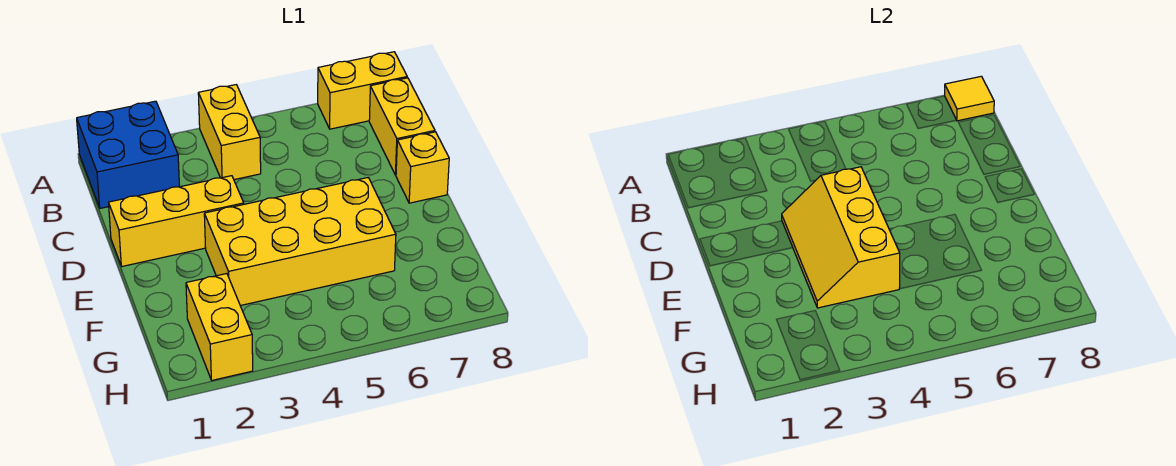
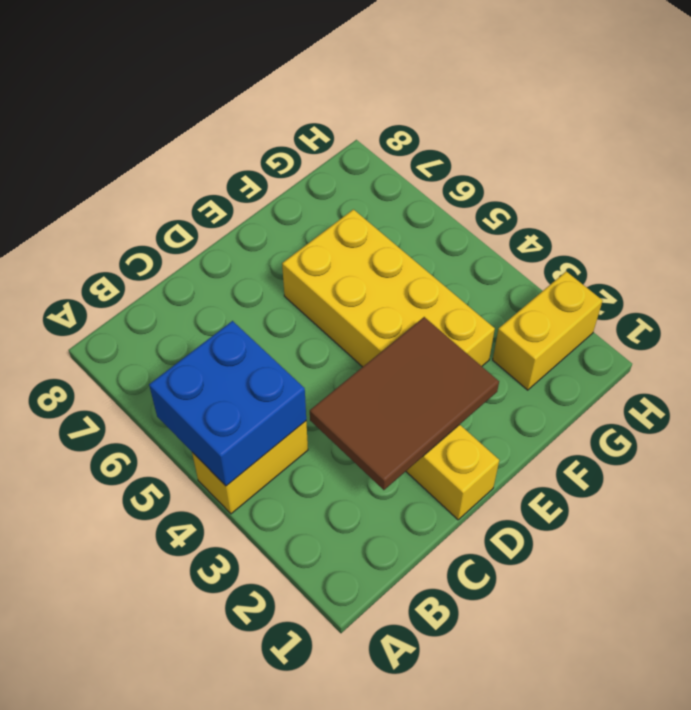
blue brick A4:B5 level 2 -> blue brick A1:B2 level 1
brown tile C2:E3 level 2 -> yellow slope D3:F4 level 2 top 4
none -> yellow brick A7:A8 level 1
none -> yellow brick B8:C8 level 1

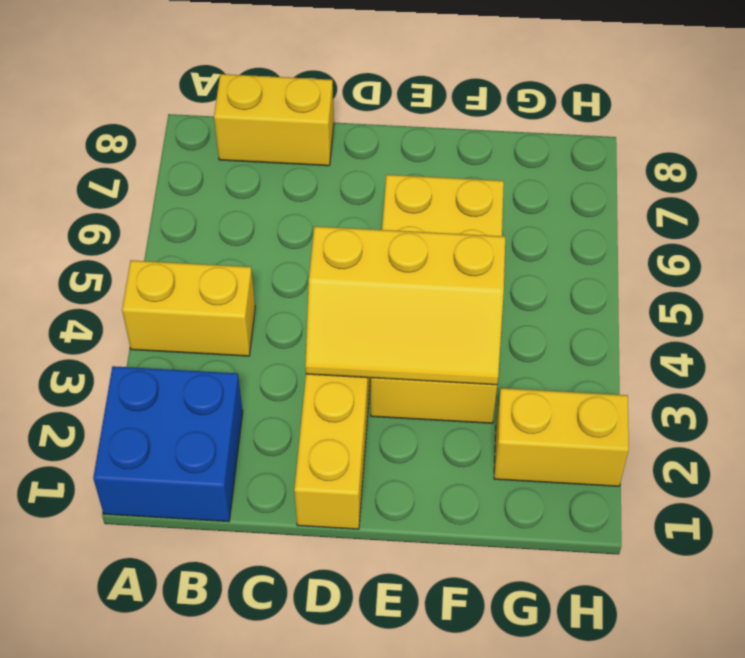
none -> yellow brick A7:A8 level 1
none -> yellow brick D8 level 1

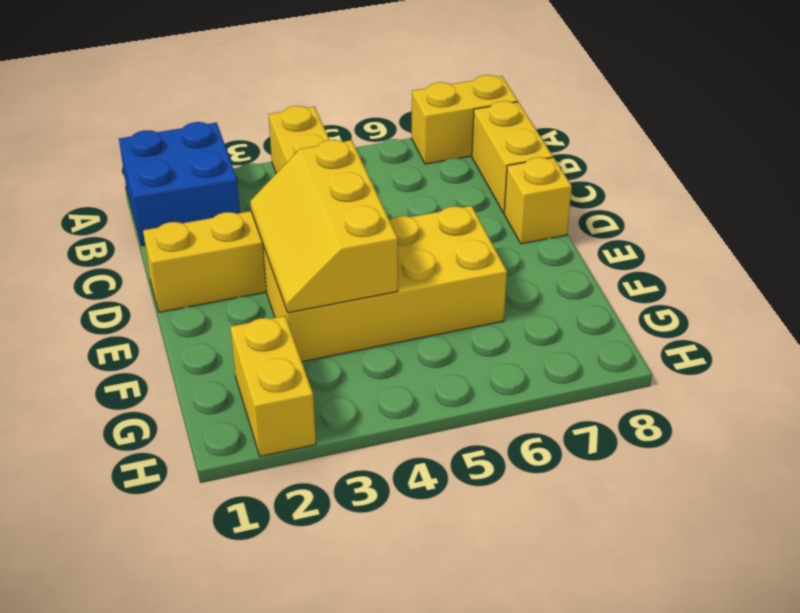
none -> yellow tile A8 level 2

